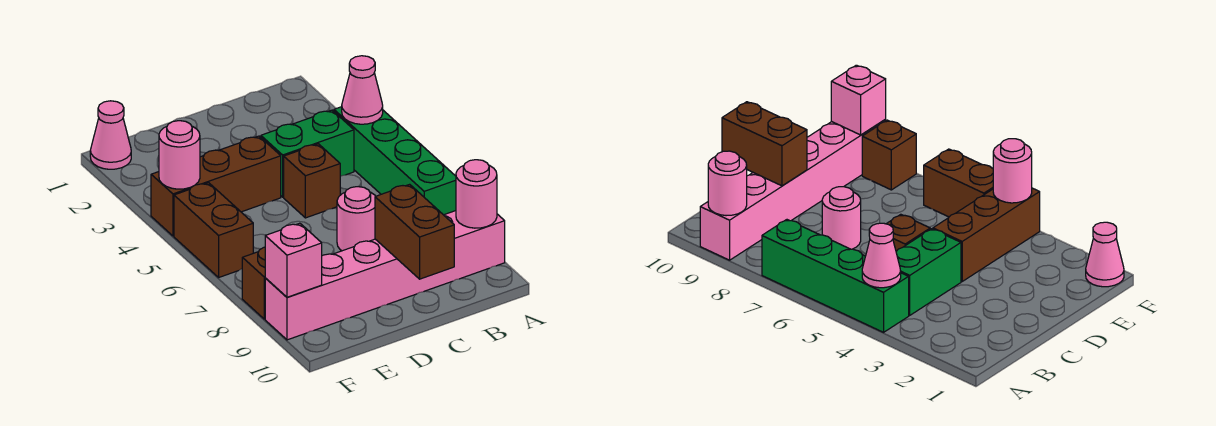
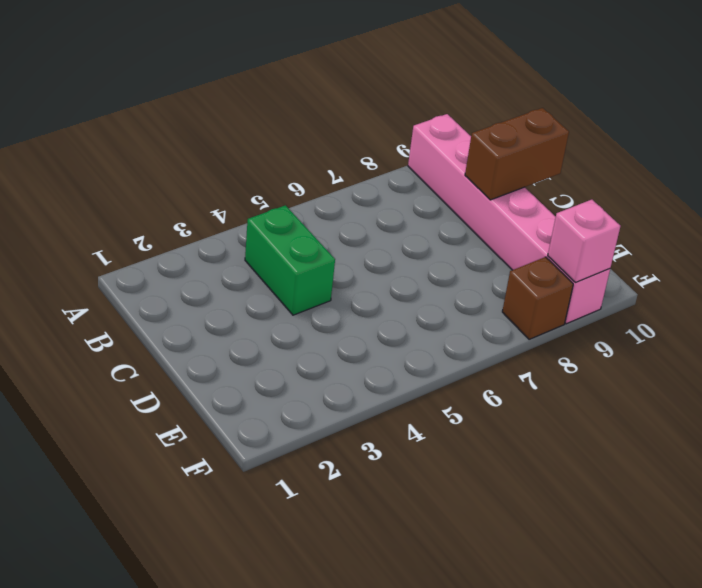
none -> green brick A4:A7 level 1
none -> brown brick C5 level 1
none -> pink round brick C7 level 1

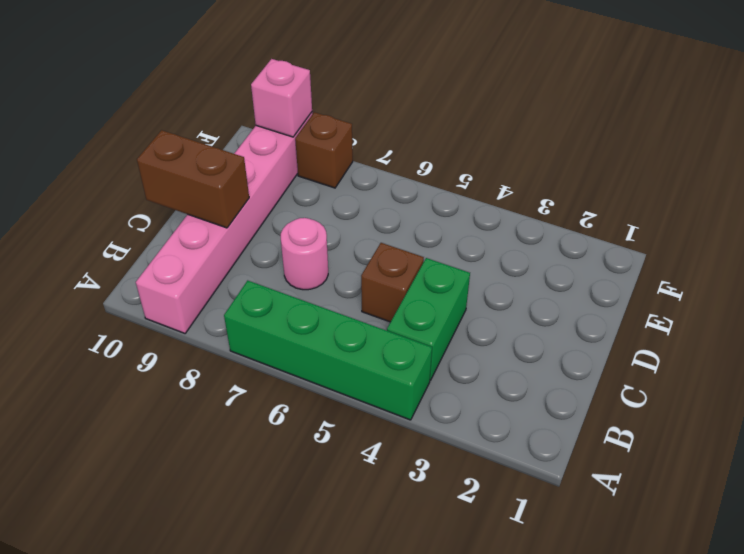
none -> brown brick D4:F4 level 1
none -> pink cone F1 level 1
none -> brown brick F5:F6 level 1

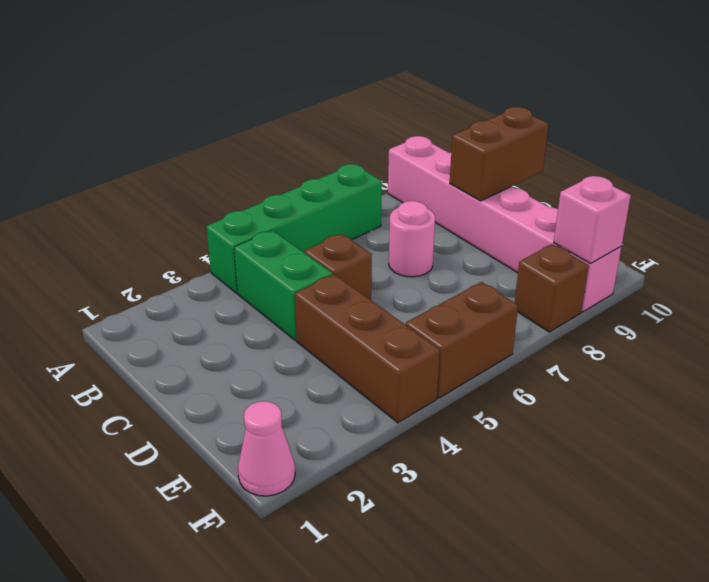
none -> pink cone A4 level 2
none -> pink round brick A9 level 2
none -> pink round brick F4 level 2

